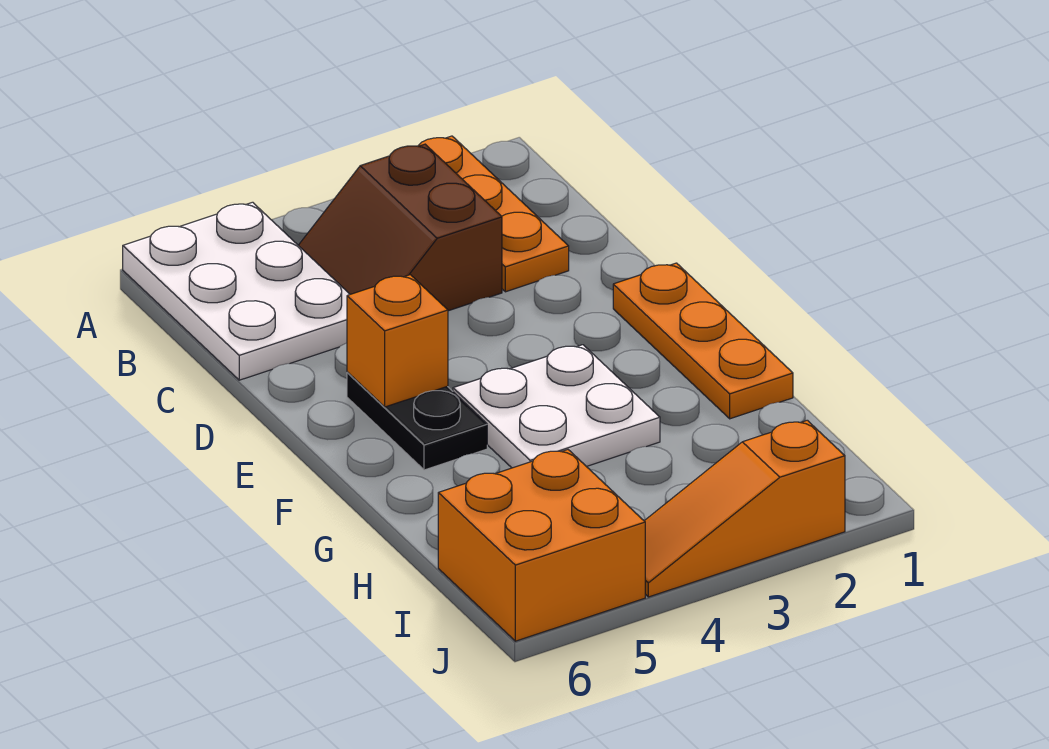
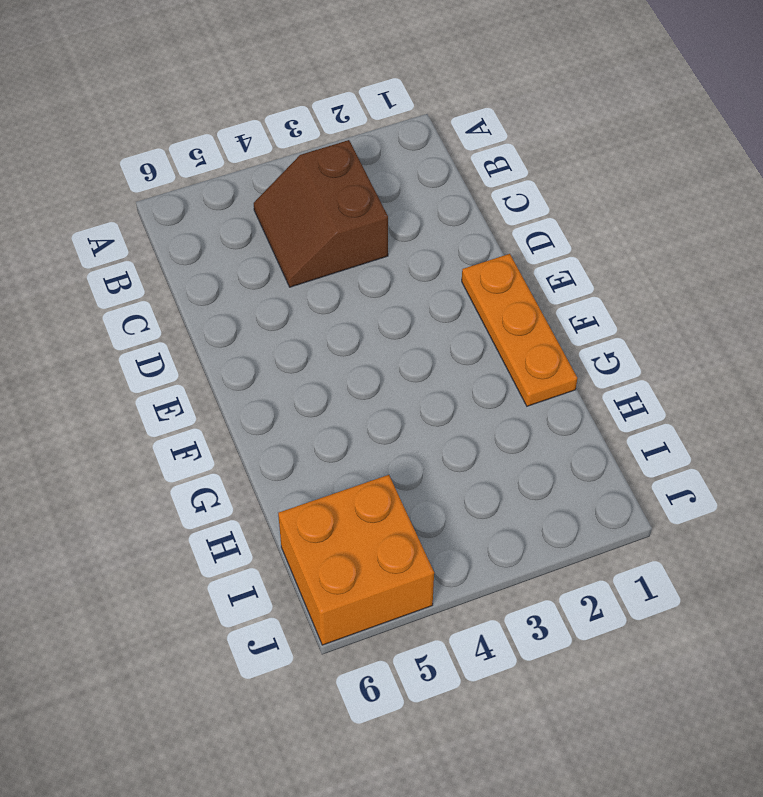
none -> orange plate A2:C2 level 1
none -> white plate A5:C6 level 1

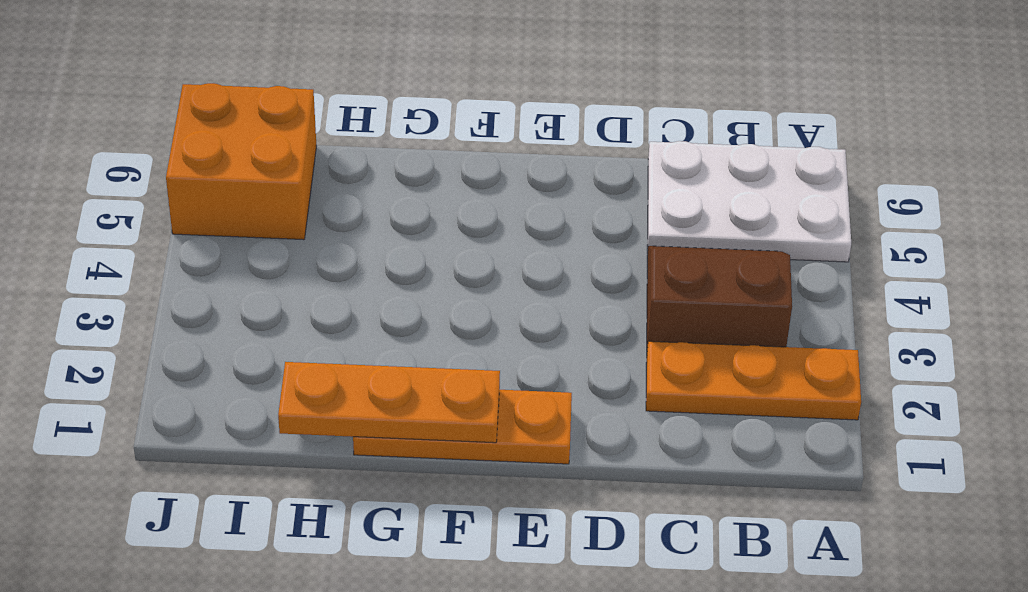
orange plate F1:H1 level 2 -> none
none -> black plate E5:F5 level 1
none -> white plate F3:G4 level 1

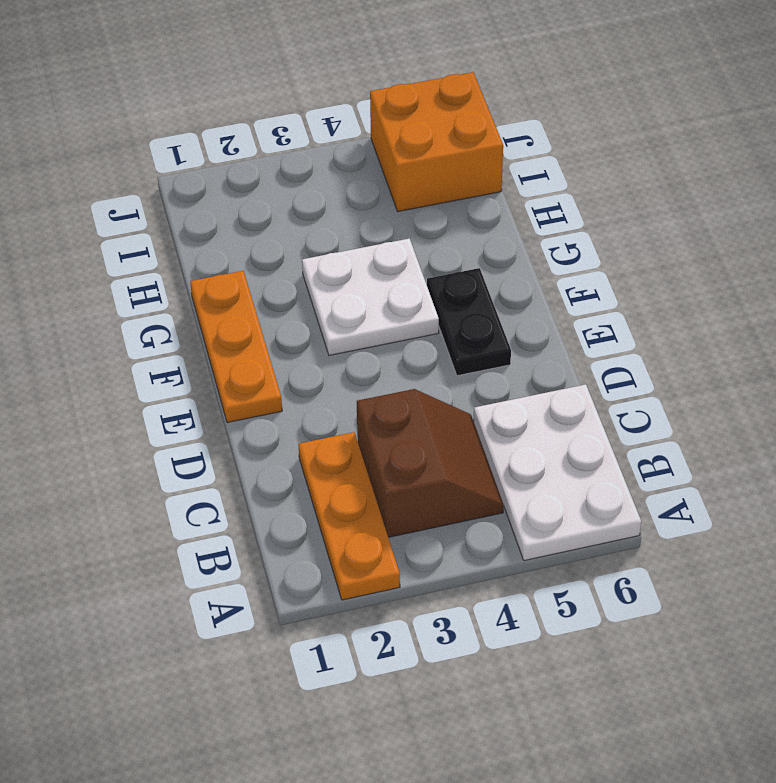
none -> orange slope J2:J4 level 1 top 2
none -> orange brick E5 level 2

